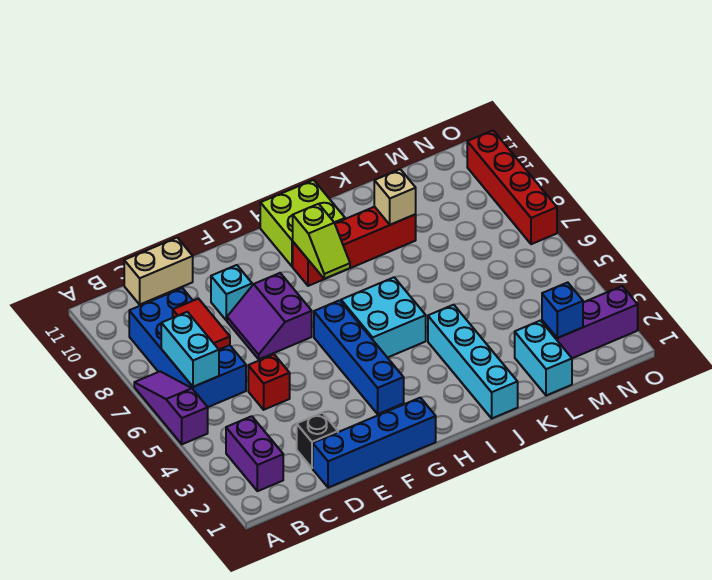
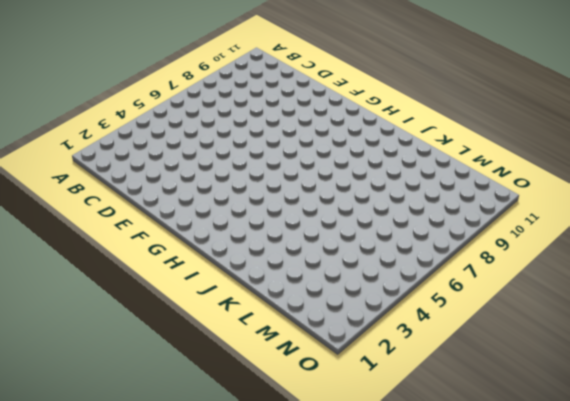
none -> purple slope A5:A7 level 1 top 5
none -> purple brick B2:B3 level 1
none -> blue brick B6:C9 level 1

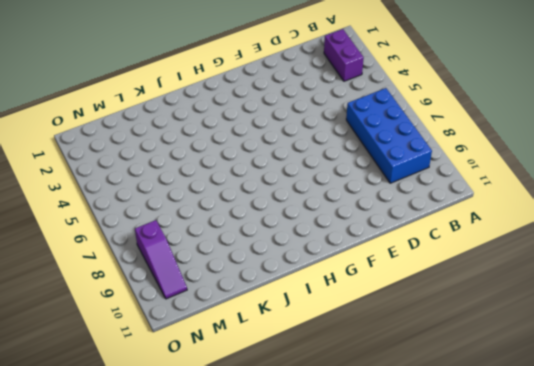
purple slope N8:N10 level 1 top 8 -> purple slope A5:A7 level 1 top 5
none -> tan brick C11:D11 level 1
none -> blue brick D1:G1 level 1
none -> black brick D2 level 1

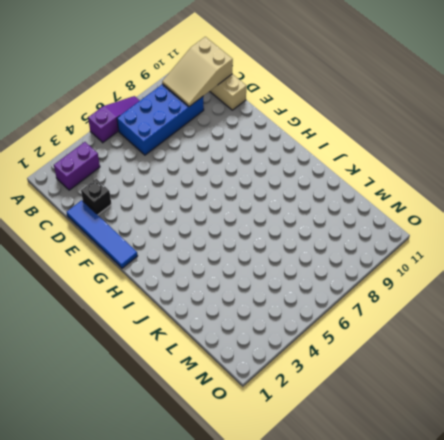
tan slope B9:C11 level 2 top 11 -> none
blue tile D1:G1 level 1 -> blue brick D1:G1 level 1
none -> red brick D5 level 1
none -> purple slope E7:F8 level 1 top F
none -> cyan brick E9 level 1

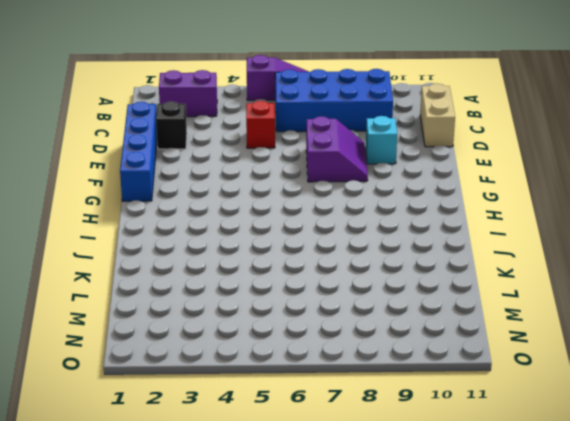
purple slope E7:F8 level 1 top 7 -> purple slope E7:F8 level 1 top F
none -> blue brick G3:G6 level 1
none -> cyan brick H5:I6 level 1
none -> red brick H9:K9 level 1

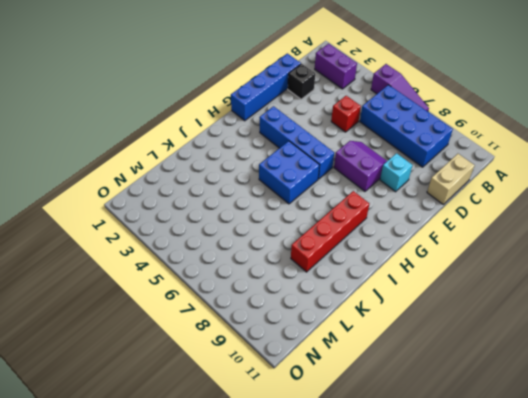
blue brick H5:I6 level 1 -> cyan brick H5:I6 level 1
none -> lime brick H10:I11 level 1
none -> cyan brick J1:J4 level 1
none -> cyan brick L1:L2 level 1

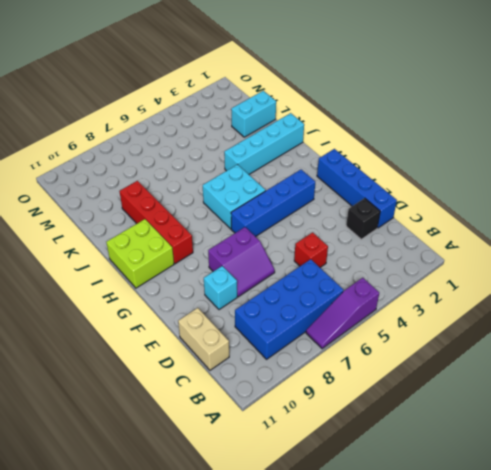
none -> purple brick B2:B3 level 1
none -> purple brick M2:O2 level 1
none -> red brick O7:O10 level 1

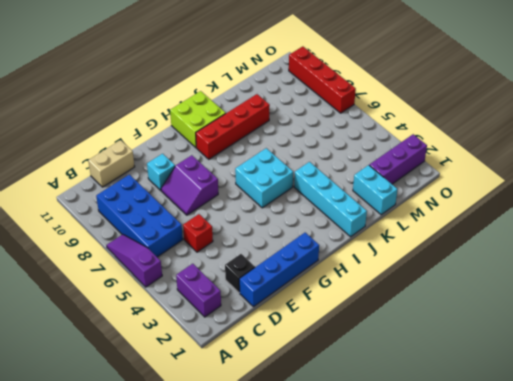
none -> blue brick G3:G6 level 1
none -> cyan brick B6:B7 level 2
none -> red tile C7:C8 level 2

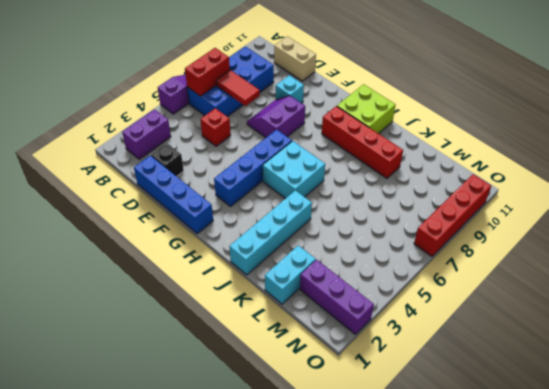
red brick B6:B7 level 2 -> cyan brick B6:B7 level 2
red tile C7:D7 level 2 -> red tile C7:C8 level 2
none -> lime slope H8:H9 level 2 top 9
none -> tan brick K9 level 2
none -> blue brick M2 level 2

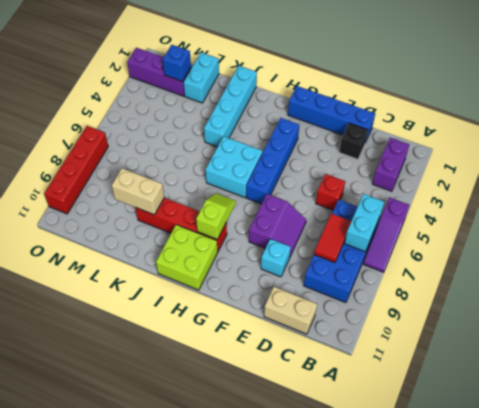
tan brick K9:L9 level 2 -> tan brick K9 level 2

